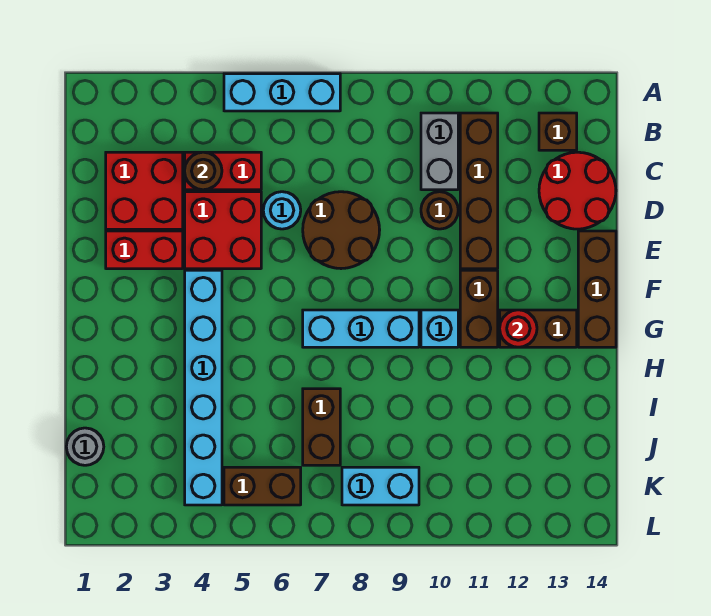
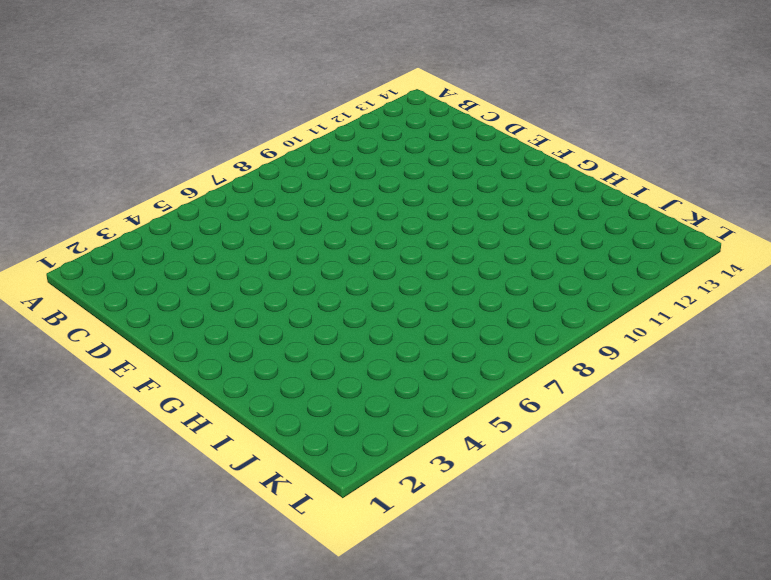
none -> cyan brick A5:A7 level 1
none -> grey brick B10:C10 level 1
none -> brown brick B11:E11 level 1

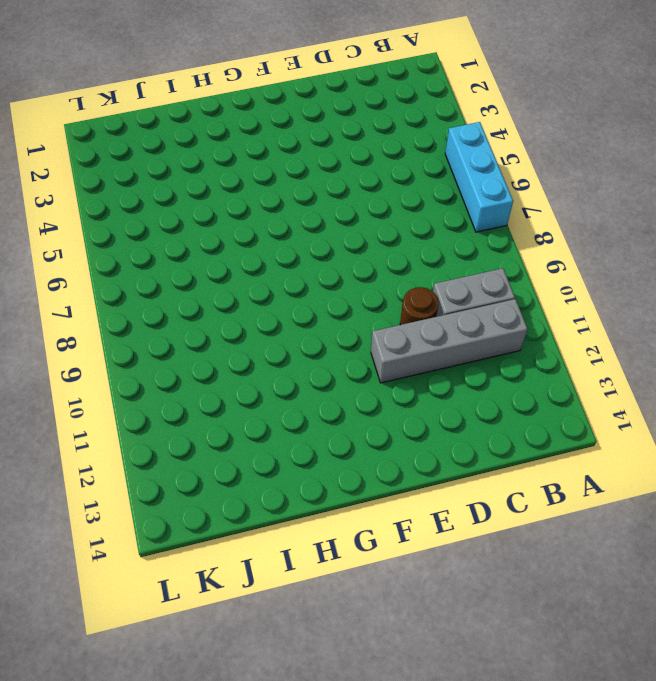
grey brick B11:E11 level 1 -> brown brick B11:E11 level 1
none -> brown brick B13 level 1
none -> red brick C2:D3 level 1
none -> red brick C4:C5 level 1

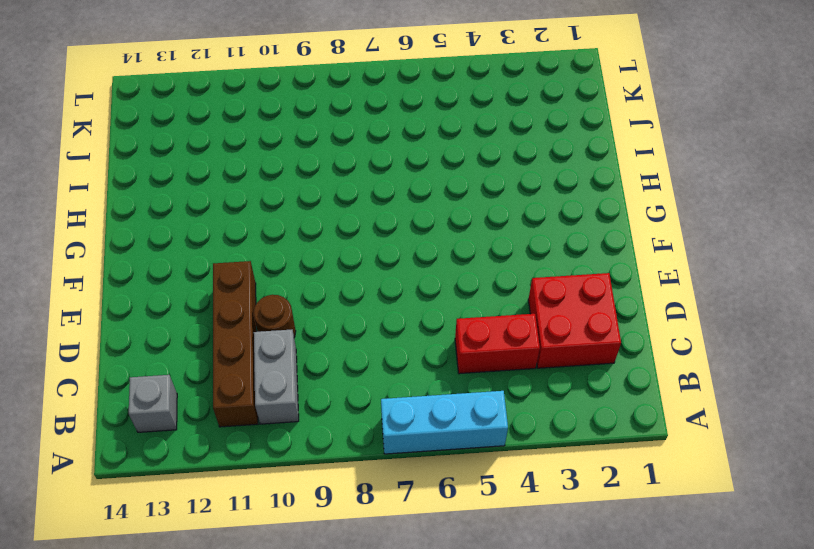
grey brick B13 level 1 -> brown brick B13 level 1
none -> red round brick C13:D14 level 1
none -> red brick D4:E5 level 1
none -> cyan round brick D6 level 1

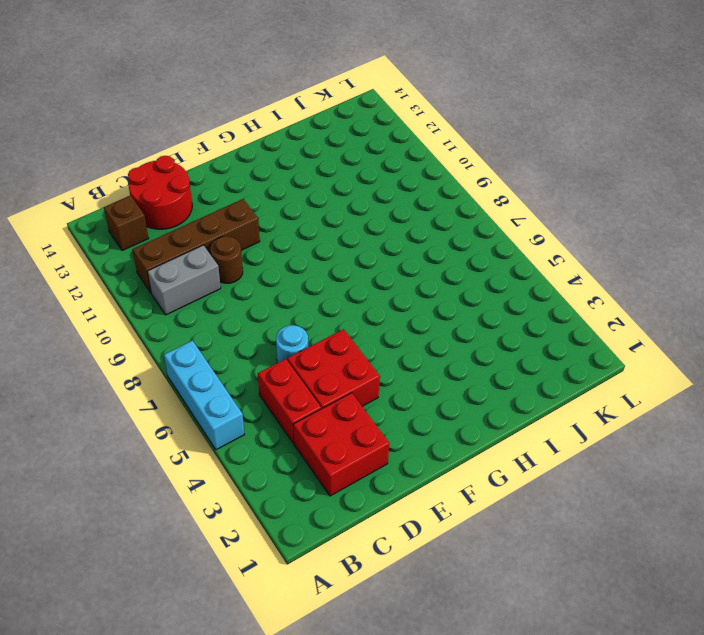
none -> brown round brick D7:E8 level 1
none -> red brick E2:E3 level 1
none -> brown brick E14:G14 level 1

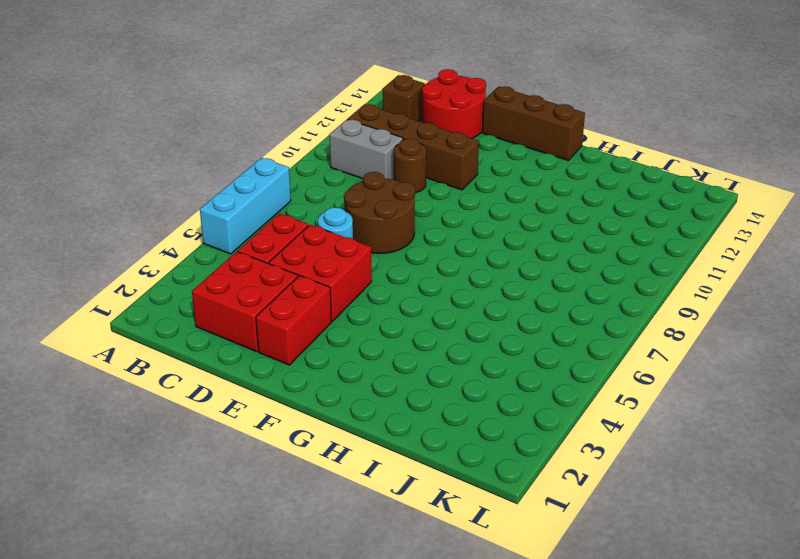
none -> cyan brick F4:K4 level 1
none -> brown brick F11:G11 level 1
none -> cyan brick G7:G9 level 1

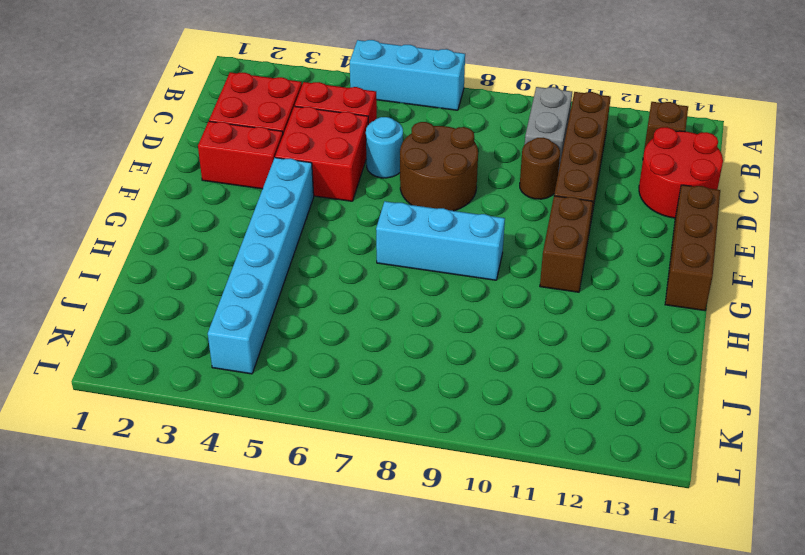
none -> cyan brick G10 level 1
none -> brown brick G12:G13 level 1
none -> brown brick I7:J7 level 1

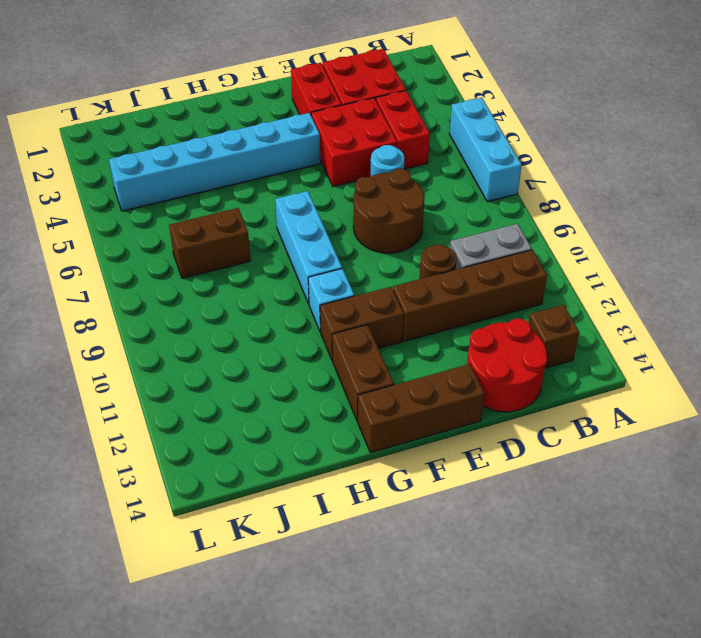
none -> grey round brick J1 level 1
none -> brown brick K5:K6 level 1
none -> cyan brick K8:K9 level 1

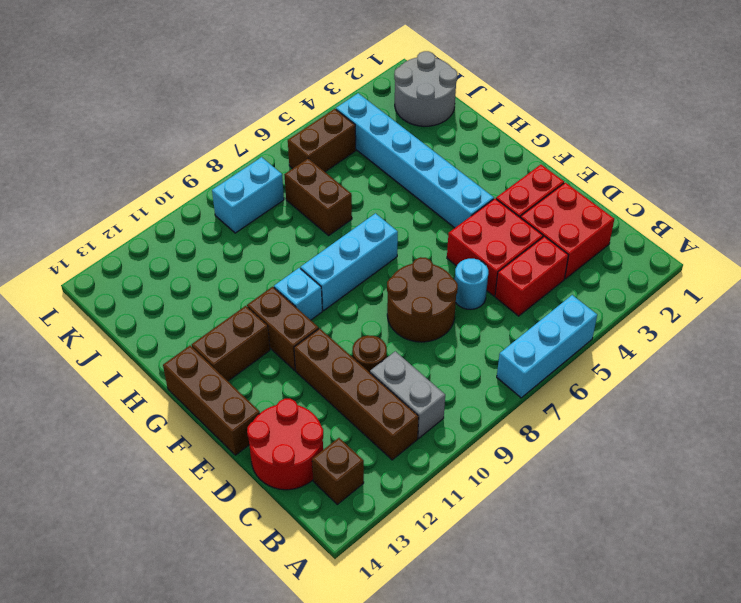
grey round brick J1:K2 level 1 -> grey round brick J1 level 1
none -> brown round brick C4 level 2
none -> red round brick G12 level 2

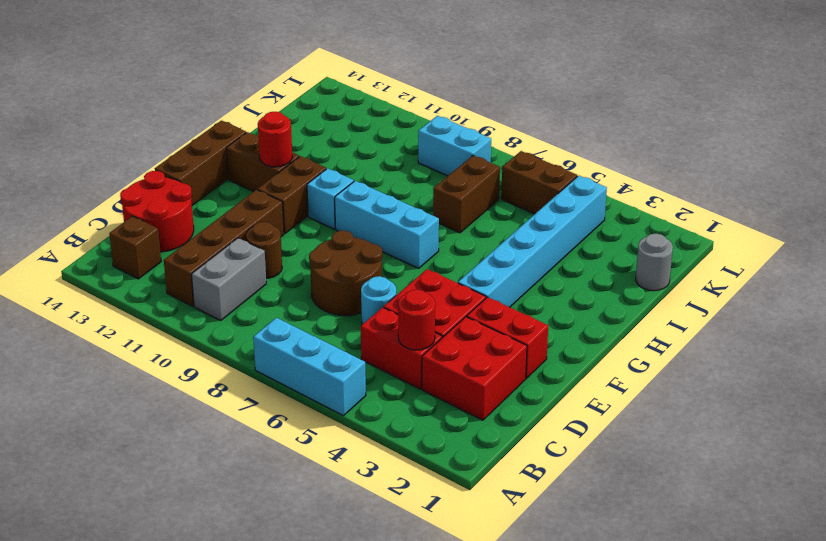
red round brick C4 level 2 -> brown round brick C4 level 2

